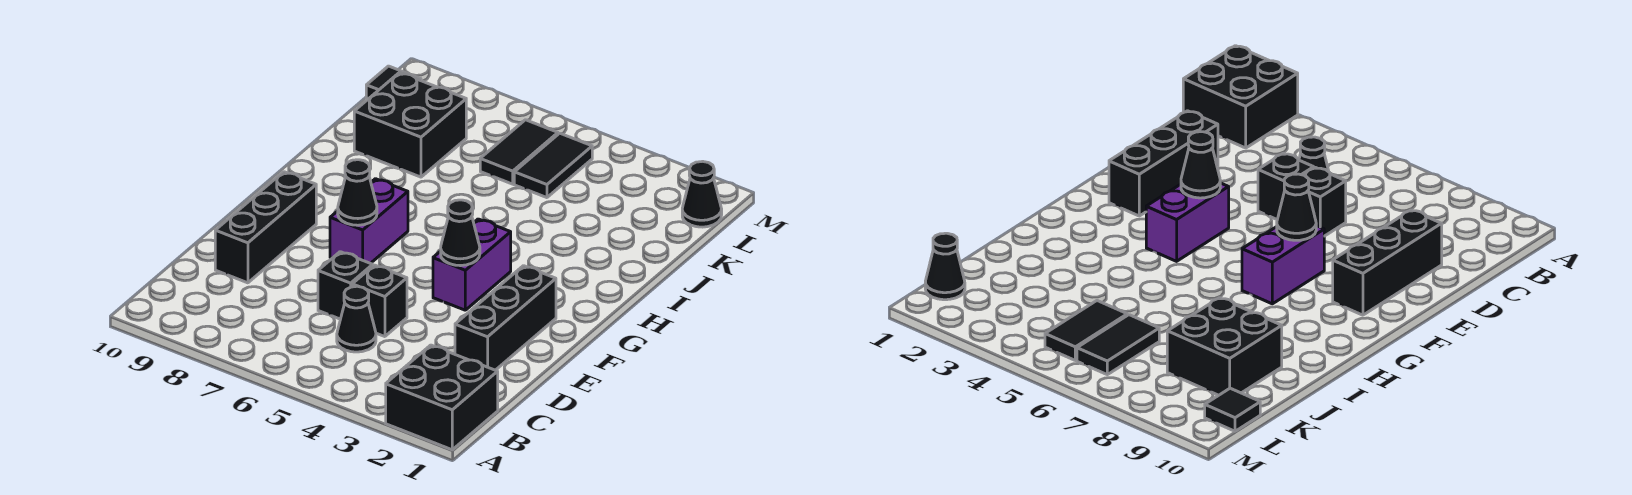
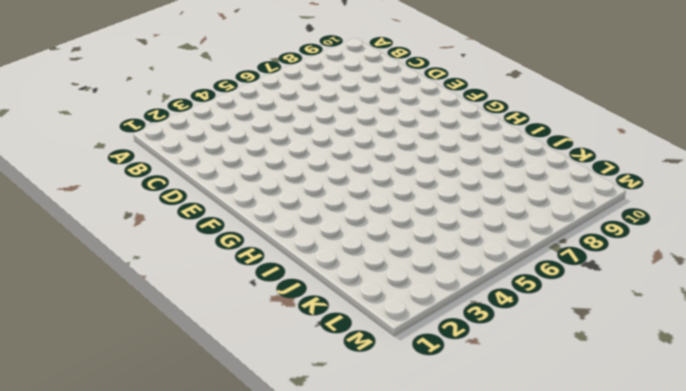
none -> black brick A1:B2 level 1
none -> black cone C5 level 1
none -> black brick D2:F2 level 1

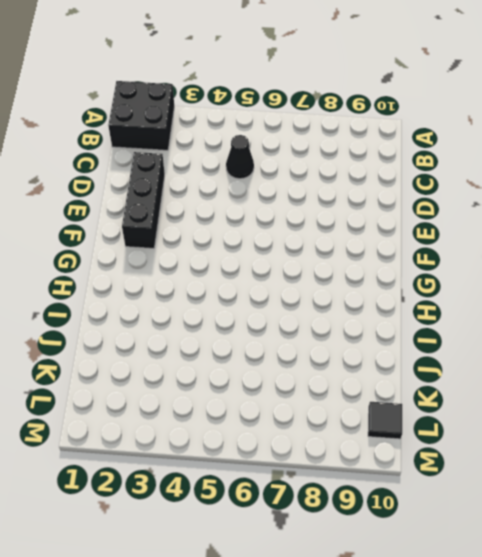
none -> black brick D5 level 1
none -> black brick D6 level 1
none -> black brick D9:F9 level 1

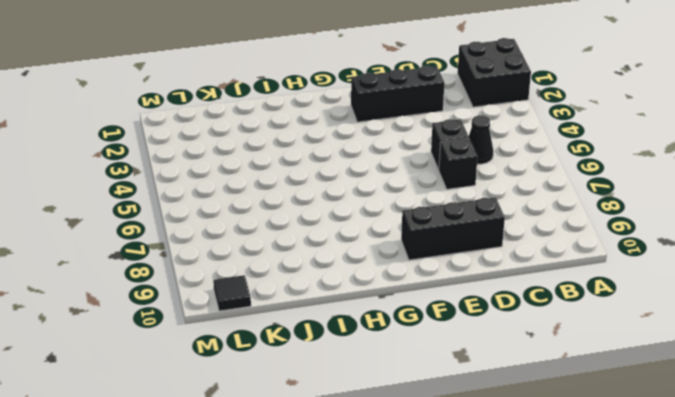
none -> purple brick F4:G4 level 1
none -> purple brick F7:G7 level 1
none -> black brick J8:K9 level 1

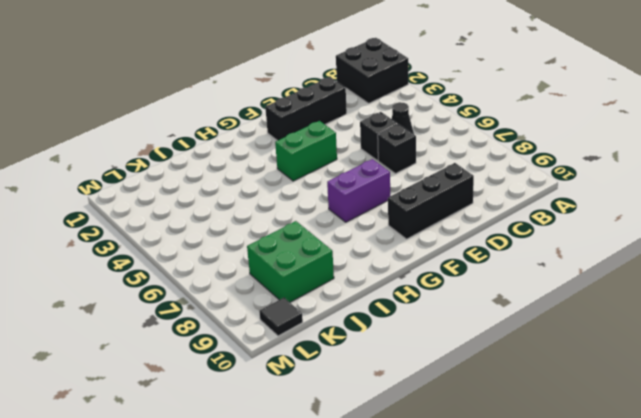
green brick F4:G4 level 1 -> purple brick F4:G4 level 1
green brick J8:K9 level 1 -> black brick J8:K9 level 1
none -> black tile K5:L5 level 1
none -> black tile K6:L6 level 1
none -> black cone L1 level 1

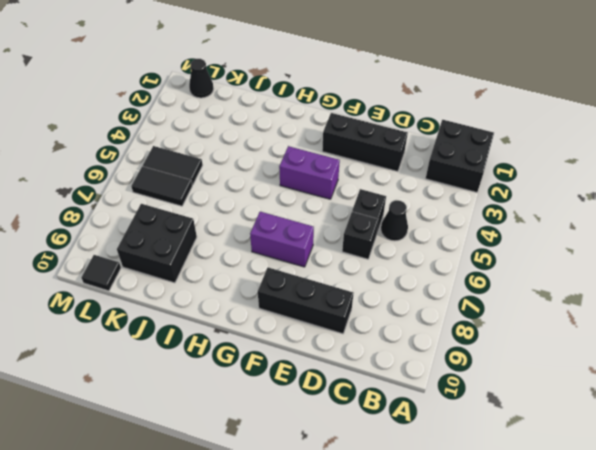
none -> black cone F4 level 2
none -> black cone F7 level 2

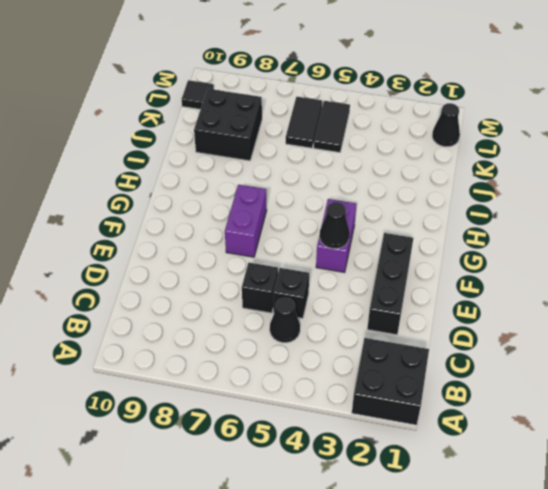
none -> black brick D9:F9 level 1
none -> black cone F7 level 2

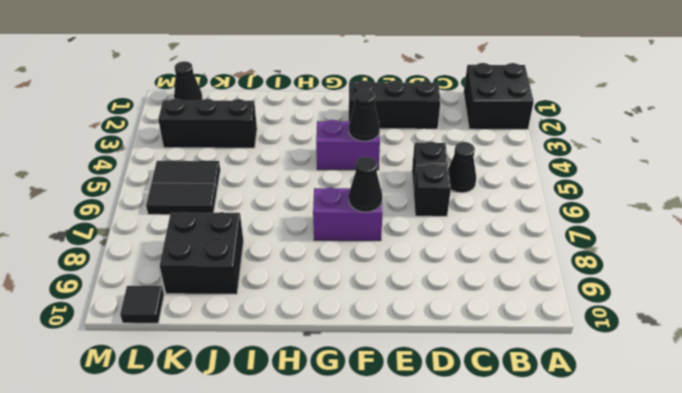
black brick J3:L3 level 1 -> black brick D9:F9 level 1

